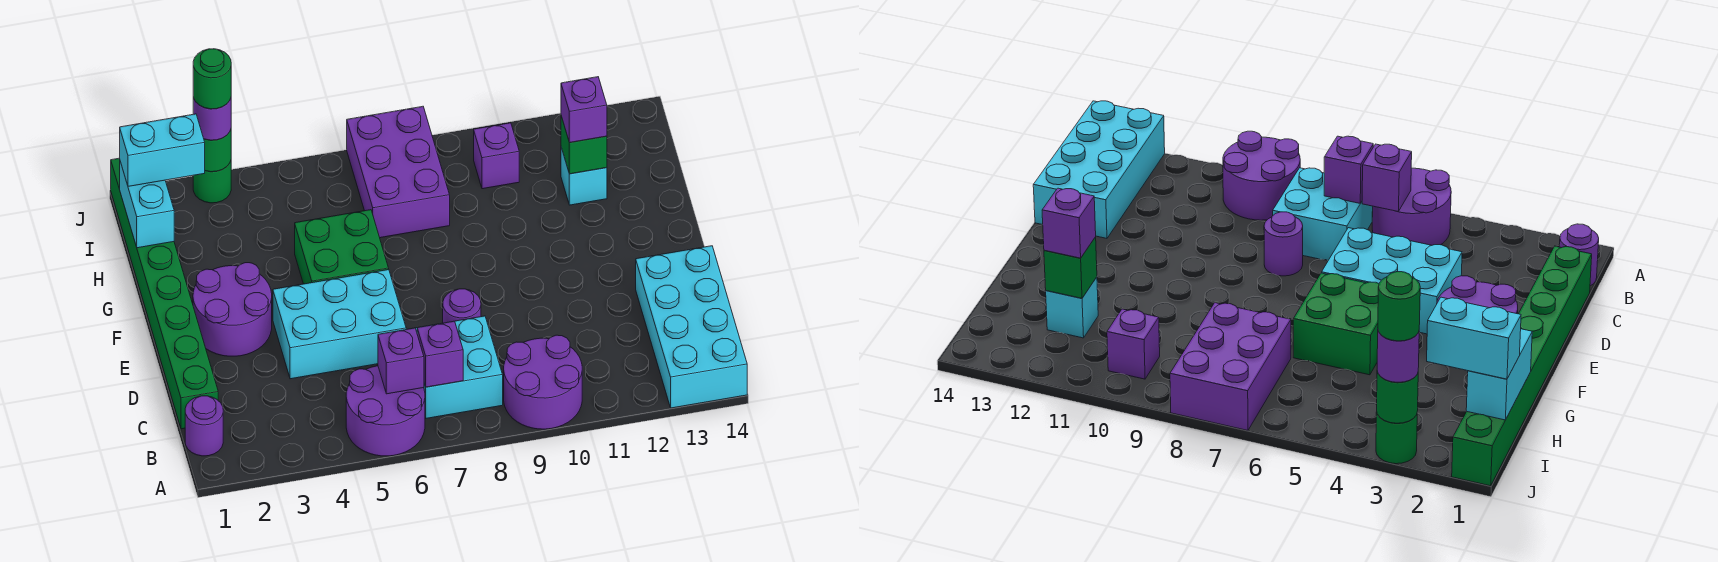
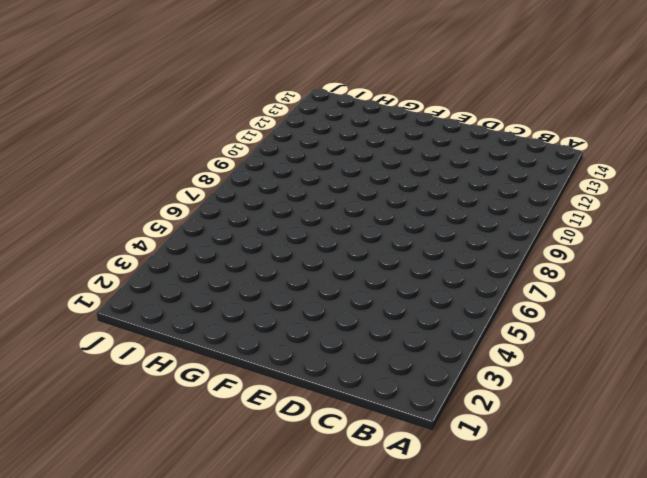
none -> purple round brick A5:B6 level 1
none -> purple round brick A9:B10 level 1
none -> cyan brick A13:D14 level 1

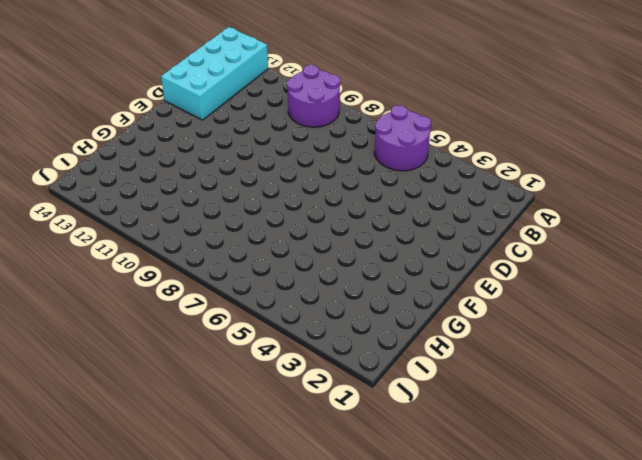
none -> purple round brick B1 level 1
none -> cyan brick B7:C8 level 1
none -> green brick C1:J1 level 1

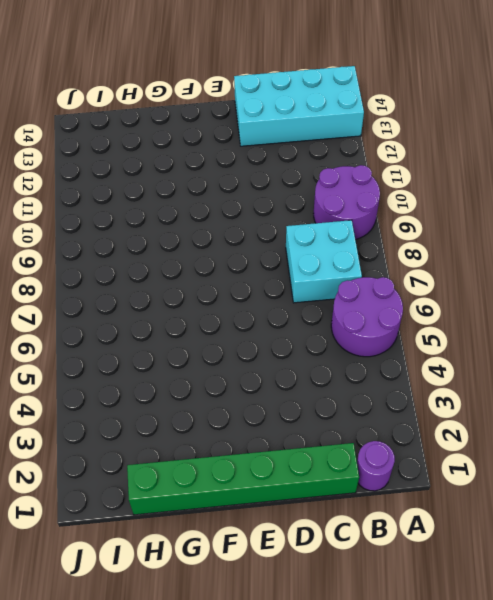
green brick C1:H1 level 1 -> green brick C1:J1 level 1
none -> cyan brick D4:E6 level 1
none -> purple round brick D8 level 1
none -> purple round brick E2:F3 level 1

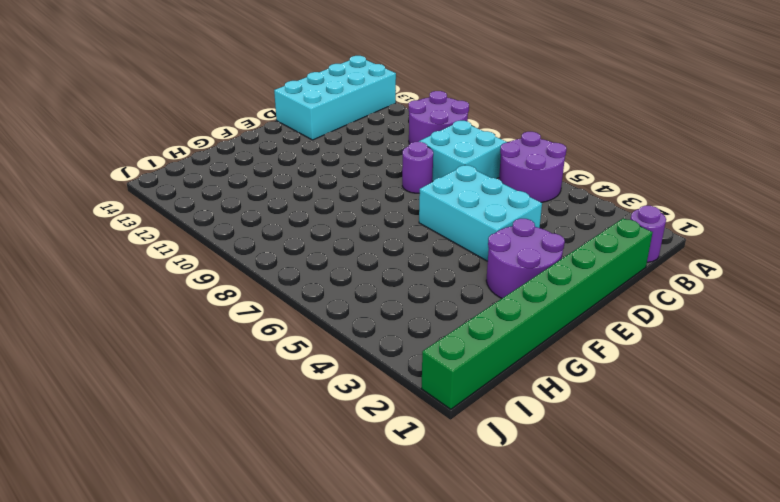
none -> green brick F5:G6 level 1
none -> purple brick H7:J8 level 1
none -> cyan brick H12 level 1

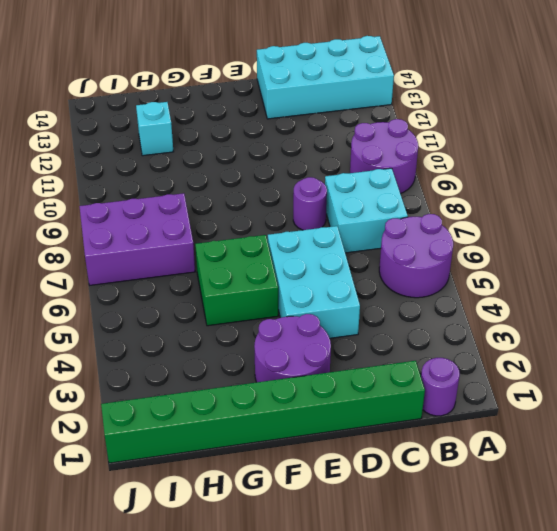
none -> purple brick I10 level 1
none -> green round brick J3 level 1
none -> purple brick B6 level 2

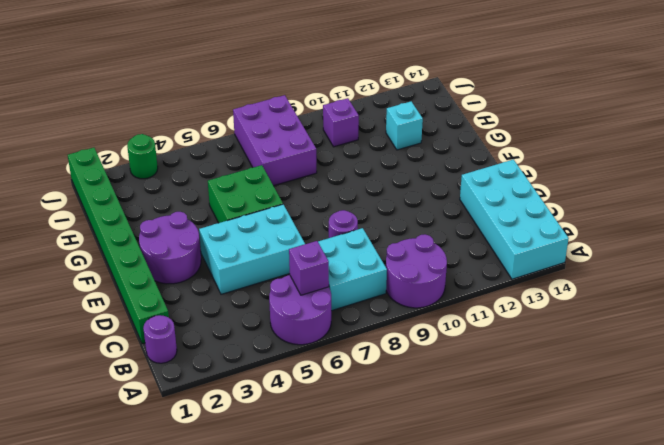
none -> purple brick B7 level 2
none -> cyan brick H1:I1 level 2
none -> green brick H12 level 2

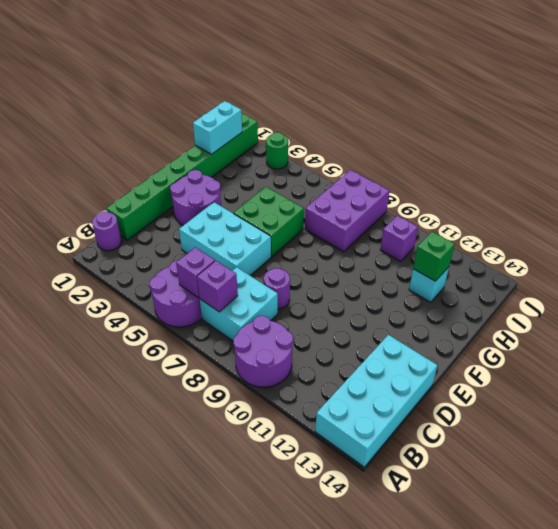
none -> green round brick J3 level 2
none -> purple brick H12 level 3
none -> cyan brick I1:I2 level 3

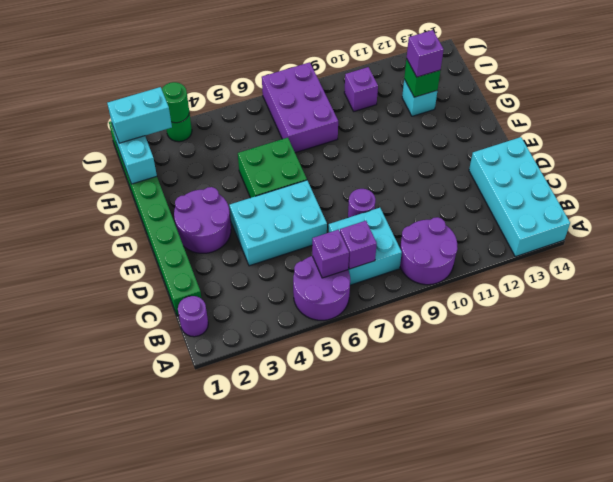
none -> purple round brick J3 level 3
none -> green round brick J3 level 4

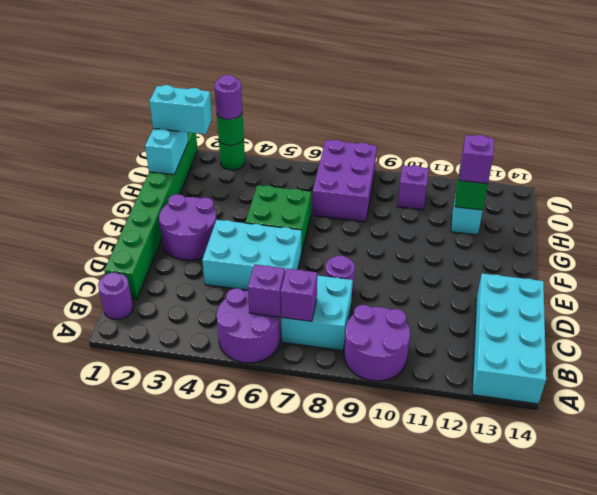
none -> green round brick J3 level 4

